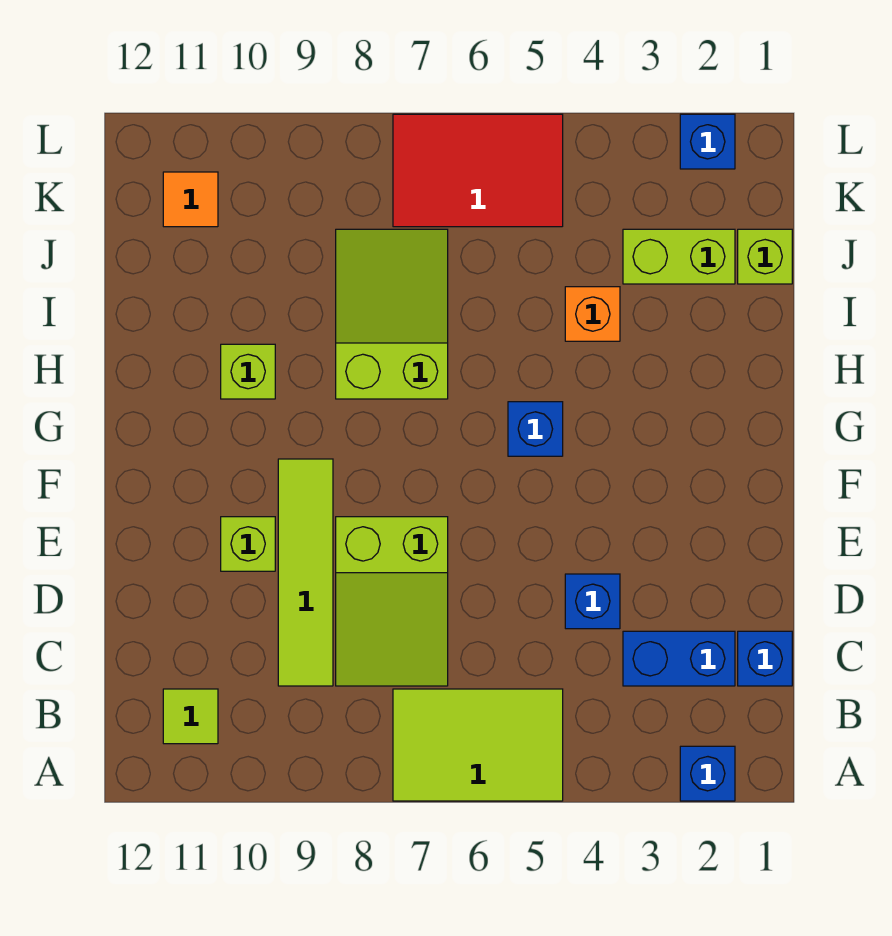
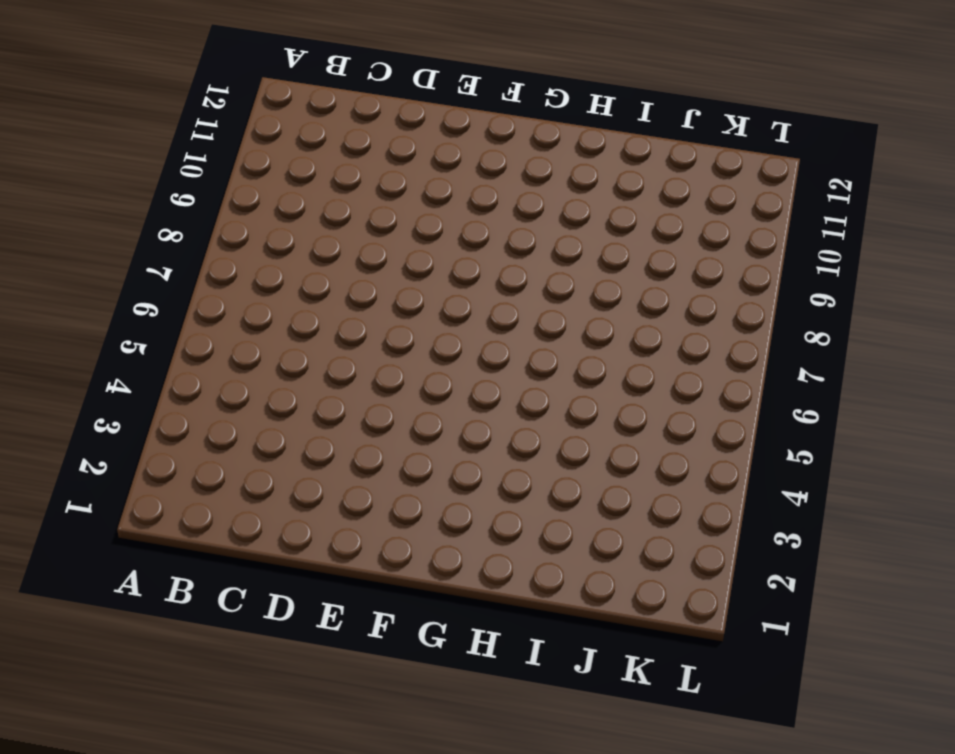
none -> blue brick A2 level 1
none -> lime tile A5:B7 level 1
none -> lime tile B11 level 1

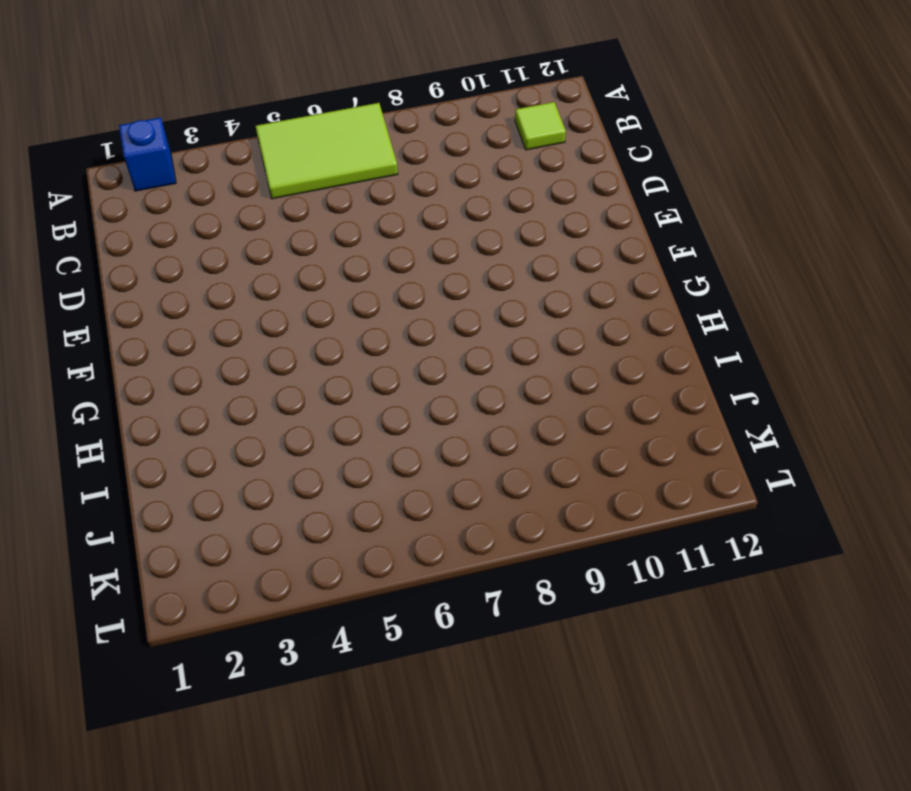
none -> blue brick C1 level 1
none -> blue brick C2:C3 level 1
none -> lime slope C7:E8 level 1 top E

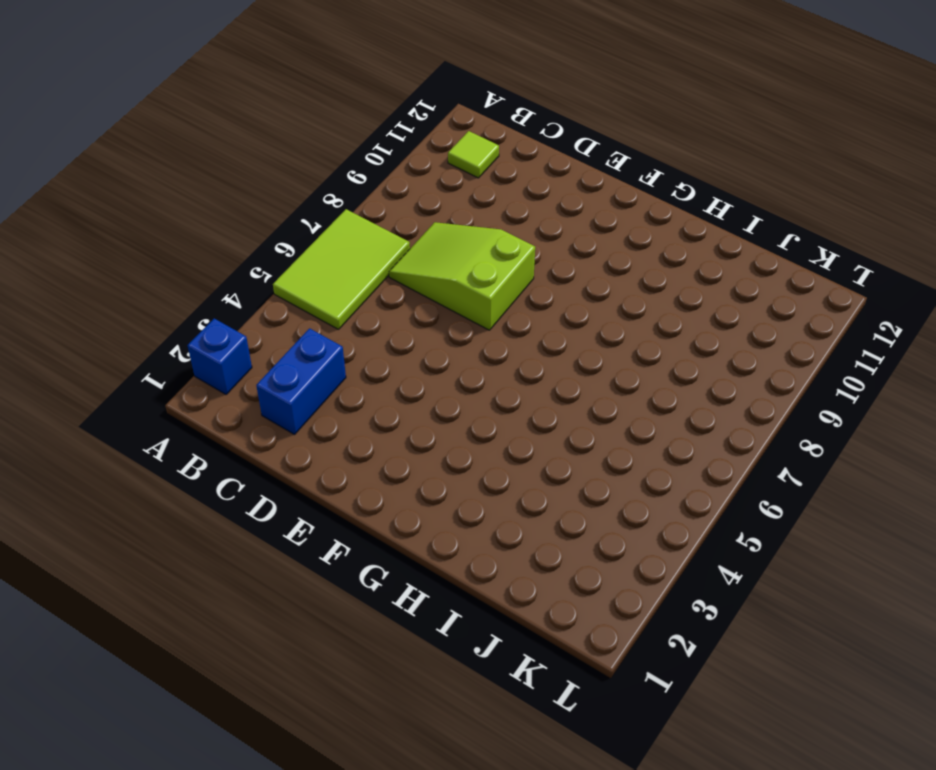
none -> blue brick C1 level 1
none -> lime tile C9:F9 level 1
none -> blue brick D4 level 1

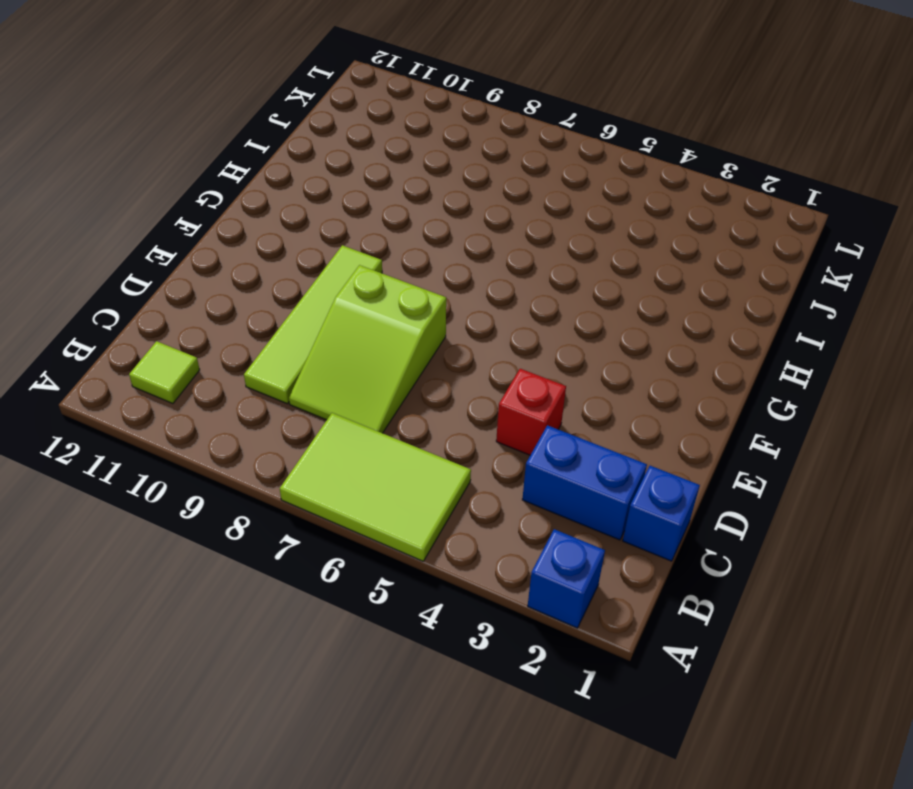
red brick D4 level 1 -> blue brick D4 level 1
none -> lime brick E10 level 1
none -> blue brick G5 level 1
none -> lime slope H7:J8 level 1 top H

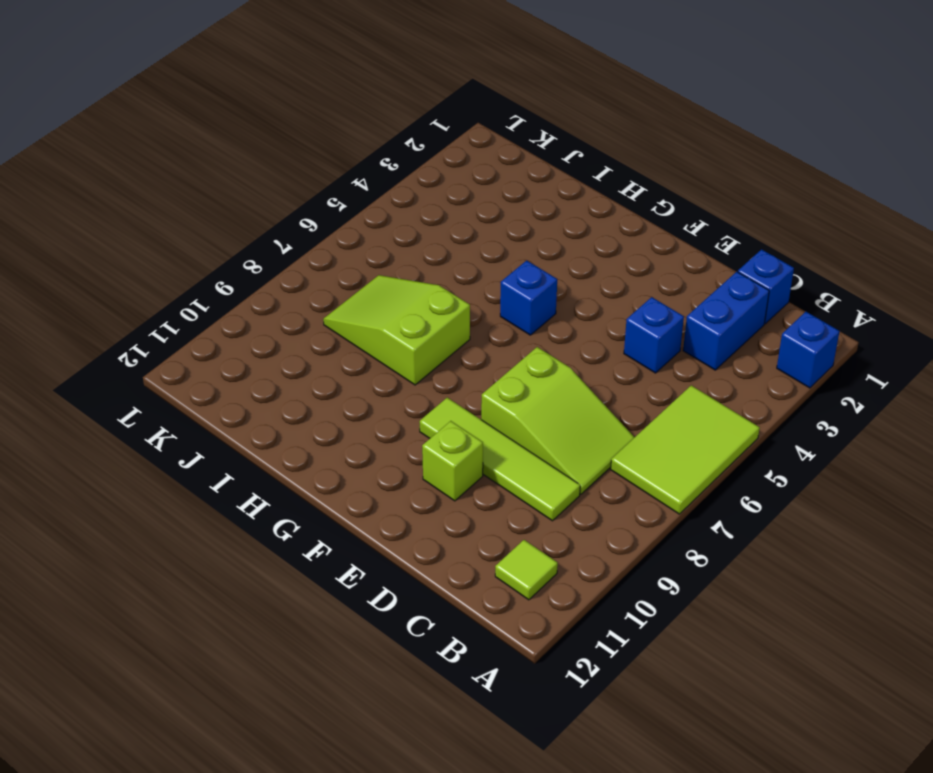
none -> lime brick H10 level 1
none -> orange brick I4 level 1
none -> lime brick J1 level 1

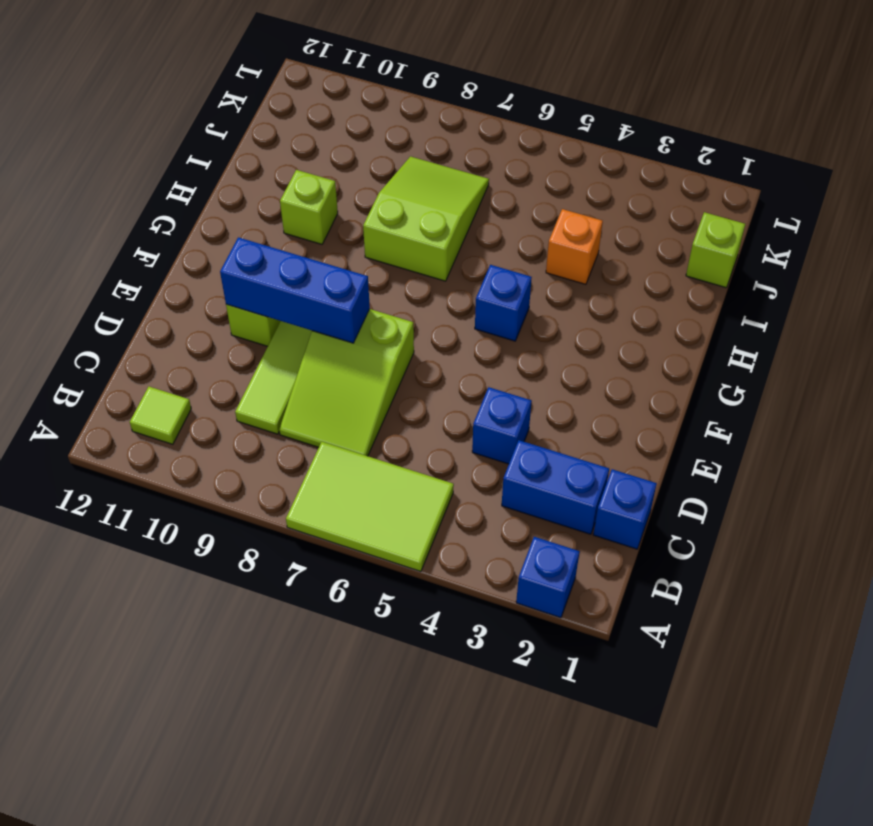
blue brick E8:E10 level 2 -> none
none -> lime brick J2:J3 level 1
none -> red tile K5:L7 level 1
none -> orange tile K11 level 1

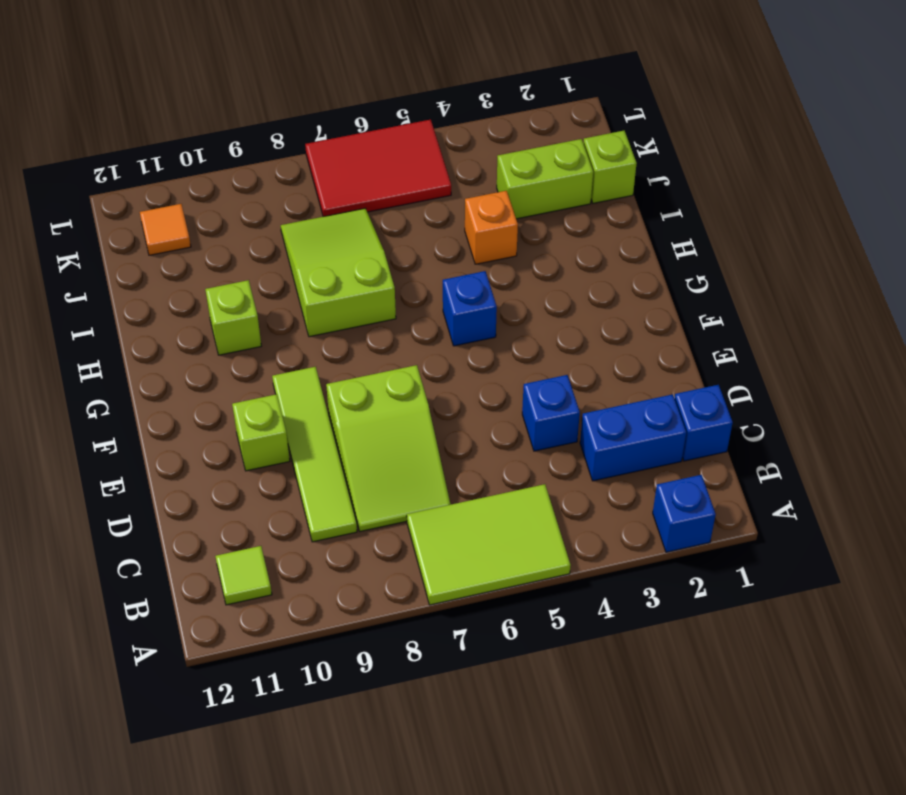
none -> blue brick L2 level 1

